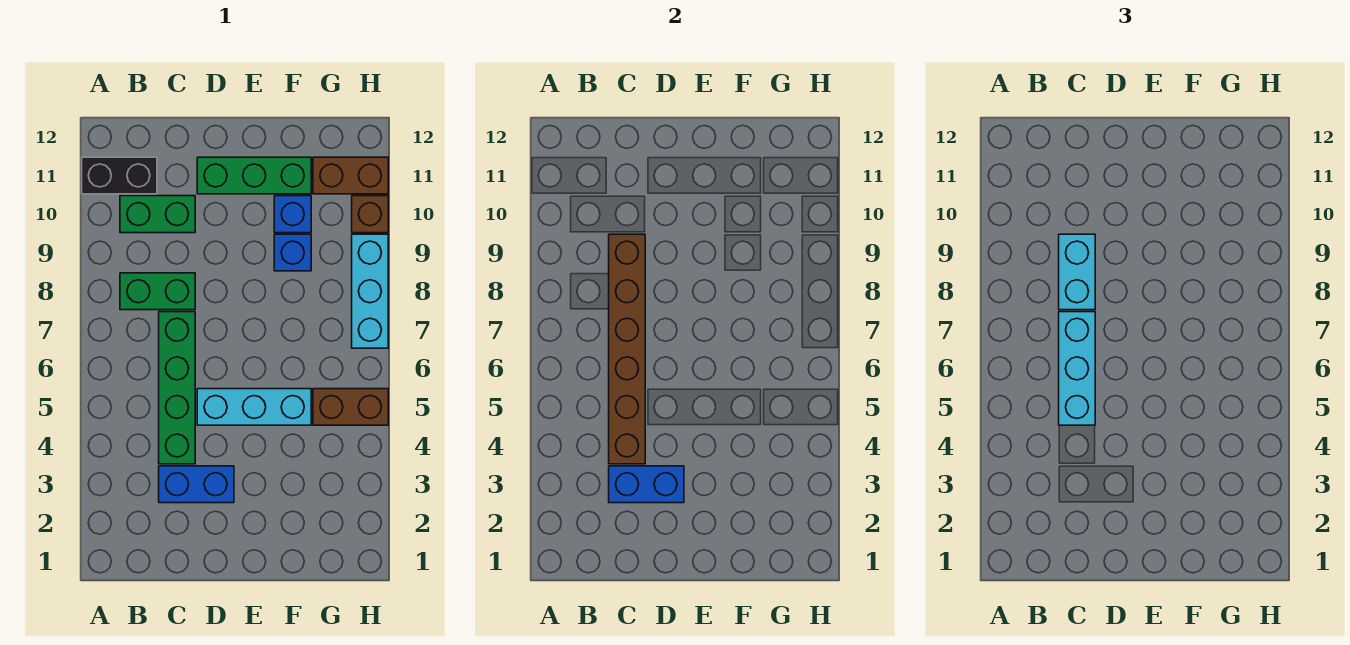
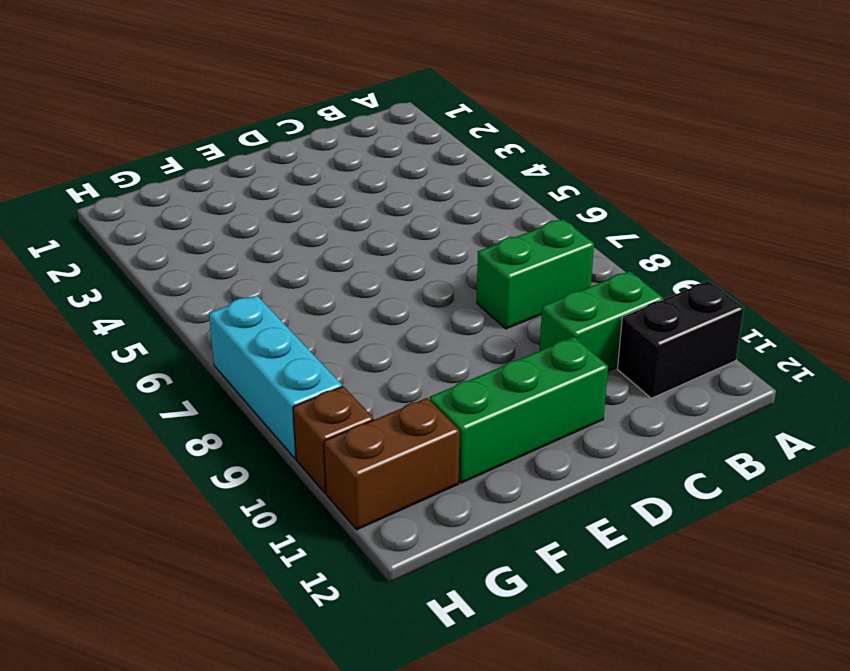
none -> blue brick C3:D3 level 1
none -> green brick C4:C7 level 1
none -> cyan brick D5:F5 level 1

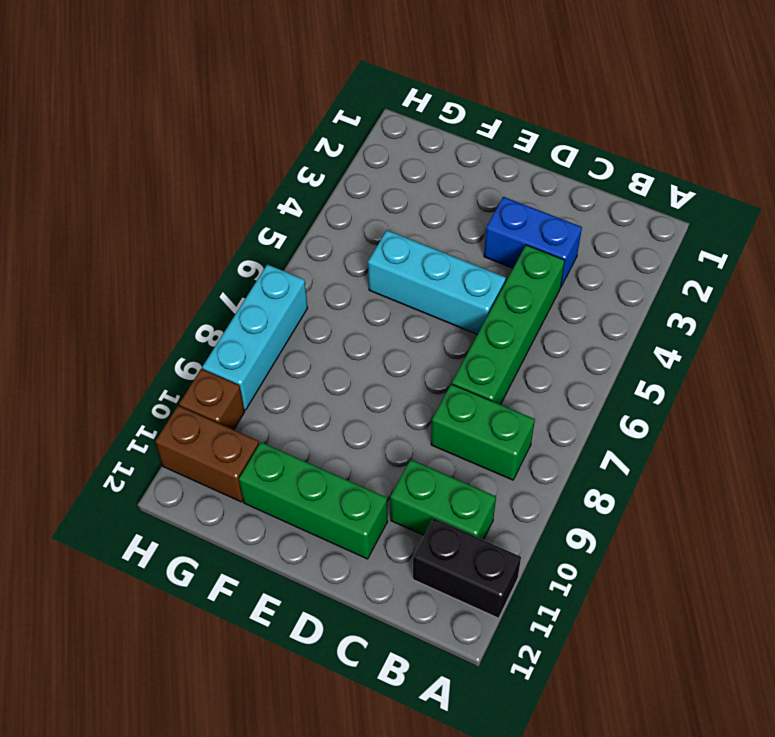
none -> blue brick F9 level 1
none -> blue brick F10 level 1
none -> brown brick G5:H5 level 1

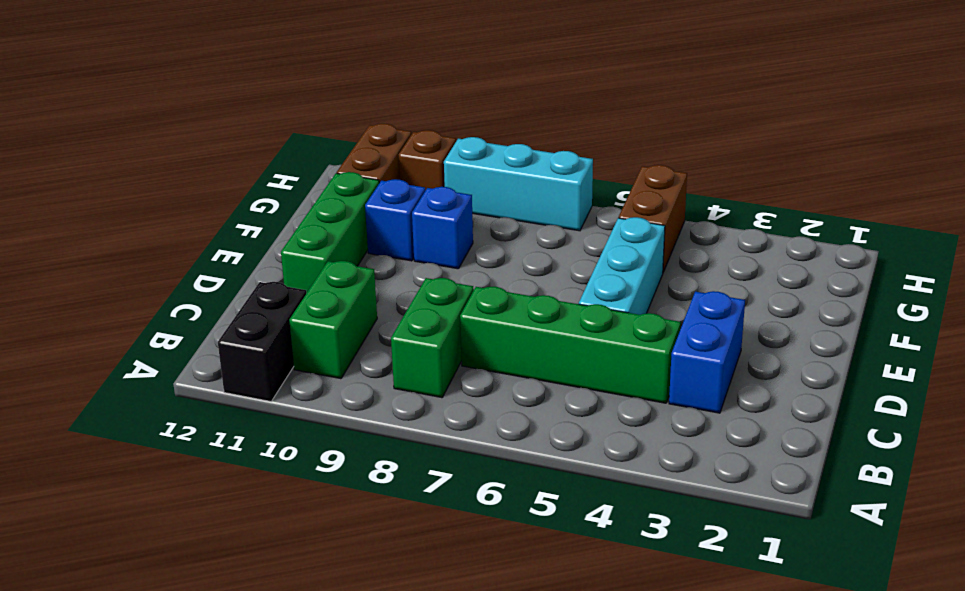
none -> blue brick C3:D3 level 2
none -> brown brick C4:C9 level 2
none -> cyan brick C5:C7 level 3

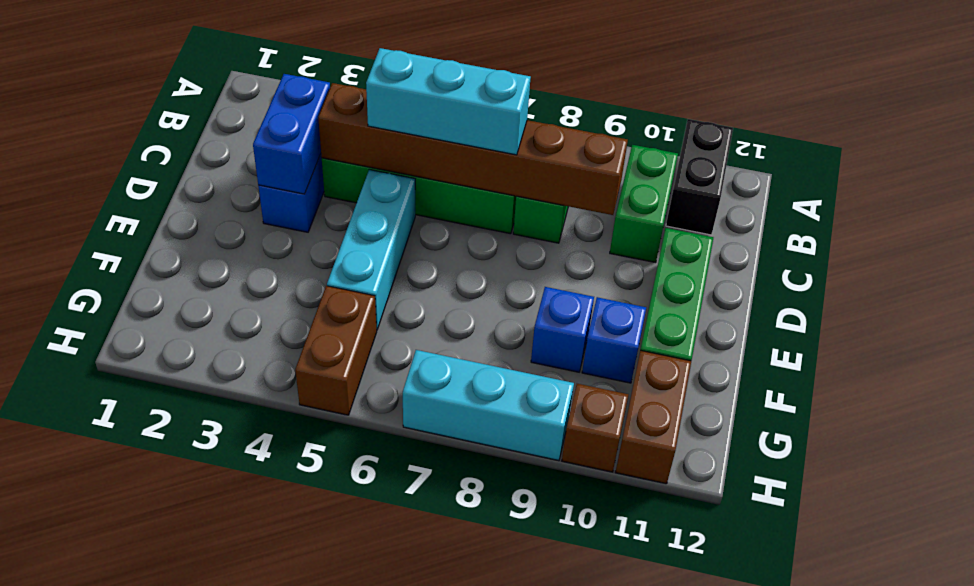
none -> cyan brick C8:C9 level 3

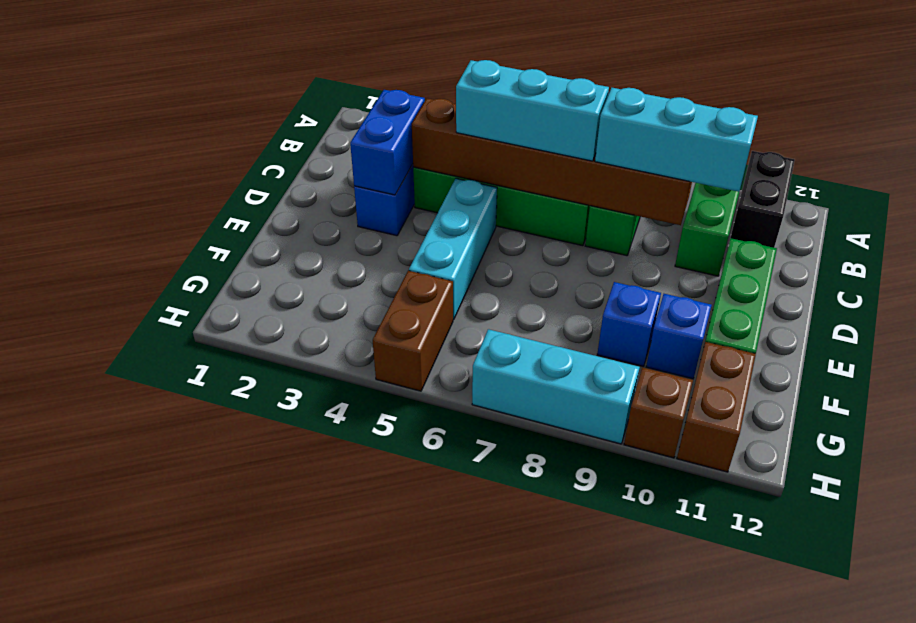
cyan brick C8:C10 level 3 -> cyan brick C8:C9 level 3

